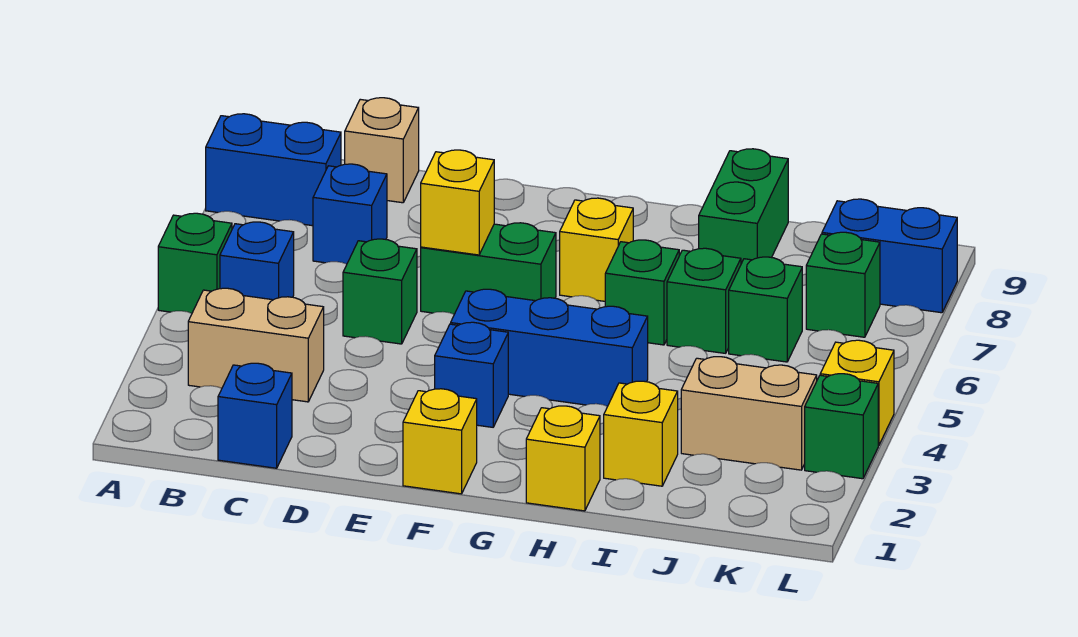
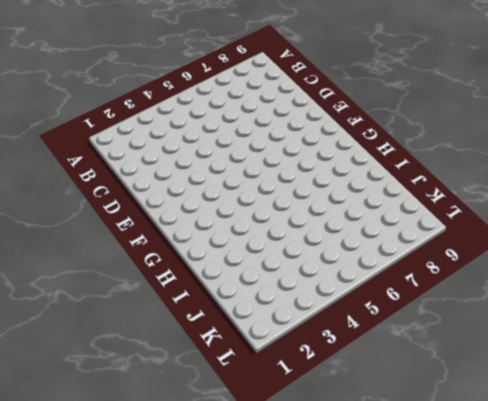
none -> green brick A5 level 1
none -> blue brick A8:B8 level 1
none -> tan brick B3:C3 level 1

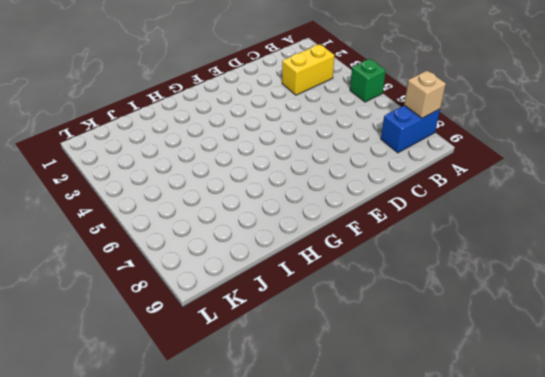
tan brick A8 level 2 -> tan brick C9 level 1
yellow brick B3:C3 level 1 -> tan brick B3:C3 level 1
none -> blue brick B5 level 1
none -> blue brick C1 level 1
none -> blue brick C7 level 1

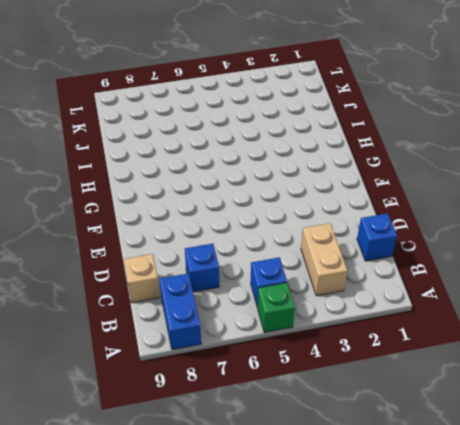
none -> green brick D5 level 1
none -> green brick E6:F6 level 1
none -> yellow brick F1 level 1

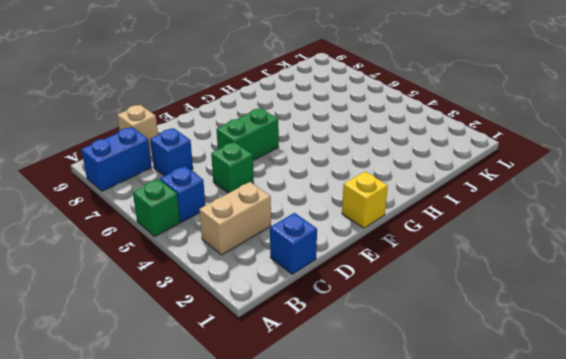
none -> blue brick F3 level 1
none -> blue brick F4:H4 level 1
none -> yellow brick G7 level 1

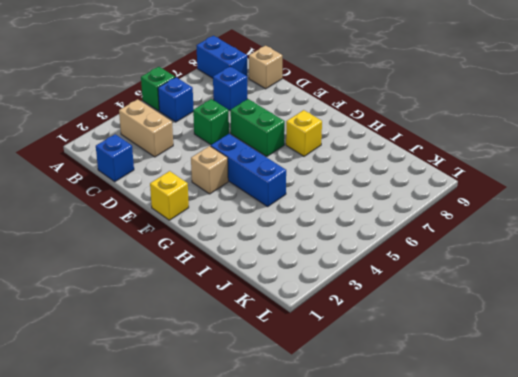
tan brick F3 level 1 -> blue brick F3 level 1
none -> yellow brick H1 level 1
none -> green brick H6 level 1
none -> yellow brick I2 level 1

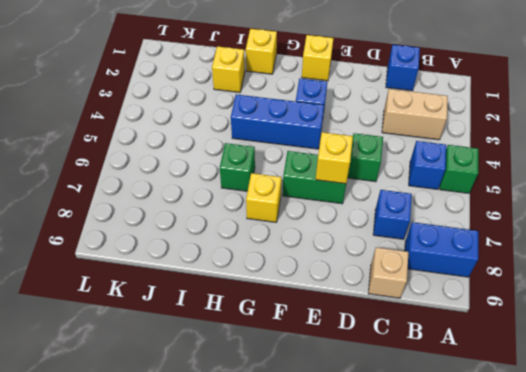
none -> green brick I6 level 1
none -> green brick I8:I9 level 1
none -> tan brick J3:K3 level 1

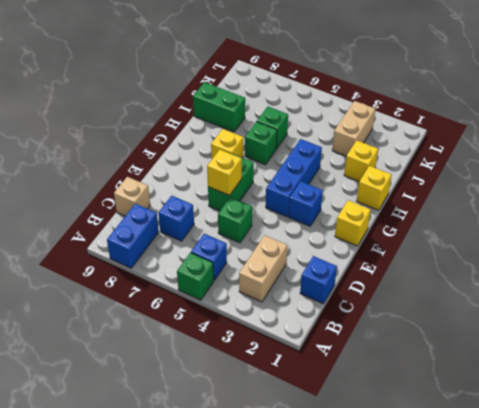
none -> green brick J6 level 1
none -> green brick K7 level 1
none -> blue brick K8:L8 level 1

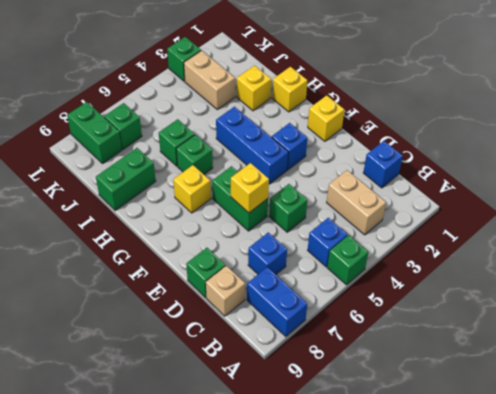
green brick D9 level 1 -> green brick J6 level 1
green brick K8:L8 level 1 -> blue brick K8:L8 level 1
none -> yellow brick L4 level 1

